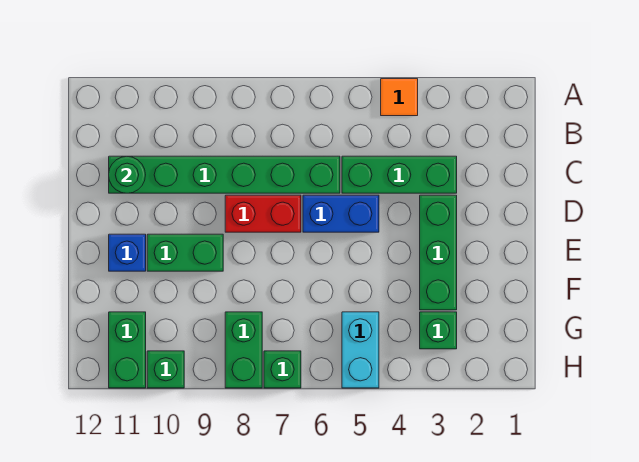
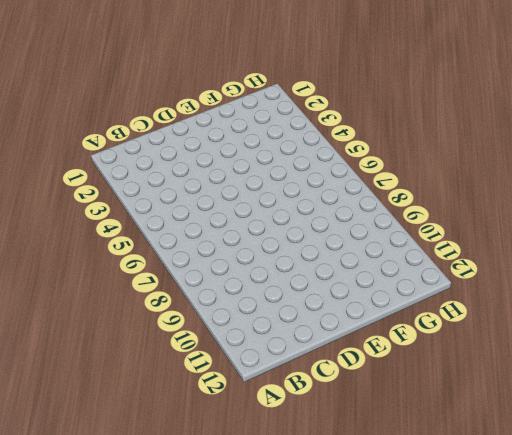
none -> orange tile A4 level 1
none -> green brick C3:C5 level 1
none -> green brick C6:C11 level 1

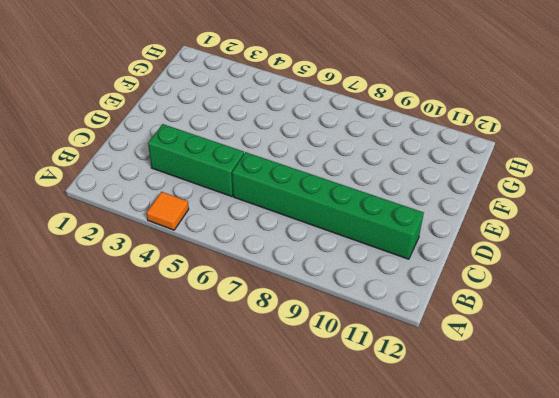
none -> green brick D3:F3 level 1
none -> blue brick D5:D6 level 1
none -> red brick D7:D8 level 1

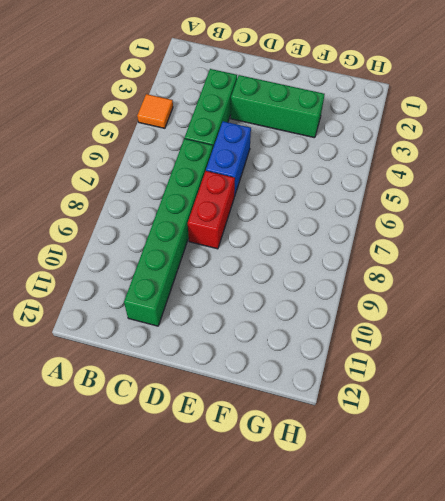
none -> green brick E9:E10 level 1
none -> blue brick E11 level 1
none -> green brick G3 level 1

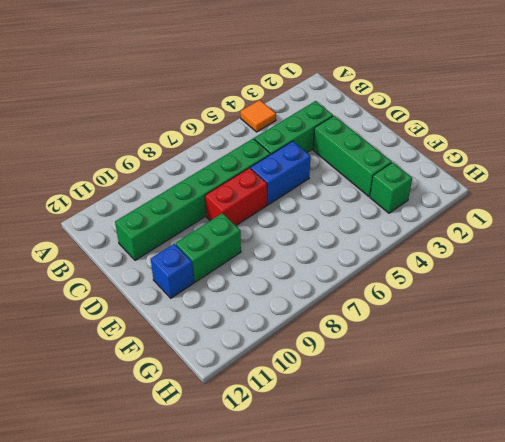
none -> cyan brick G5:H5 level 1
none -> green brick G8:H8 level 1
none -> green brick G11:H11 level 1

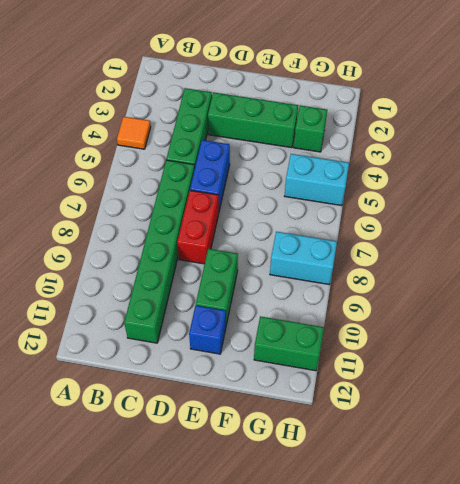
cyan brick G8:H8 level 1 -> green brick G8:H8 level 1
none -> green brick H7 level 1
none -> green brick H10 level 1
none -> green round brick C11 level 2

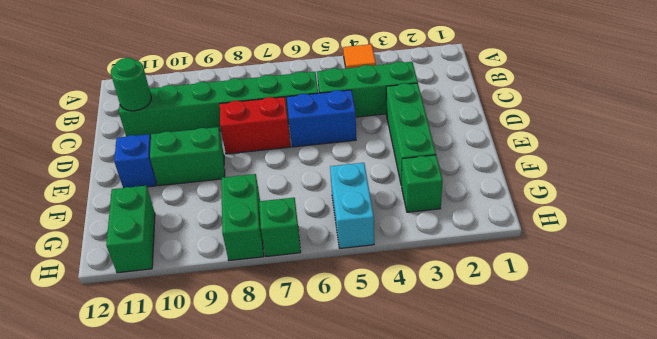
none -> green brick H10 level 1

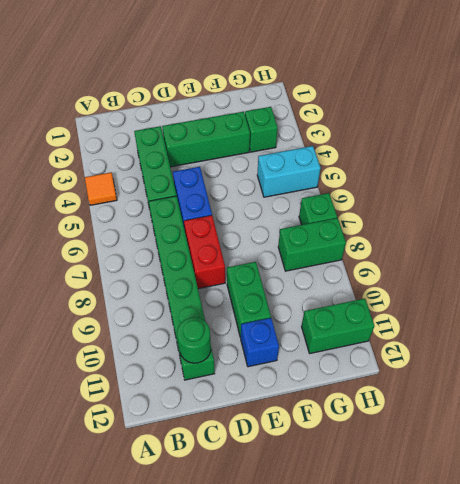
none -> green brick H10 level 1

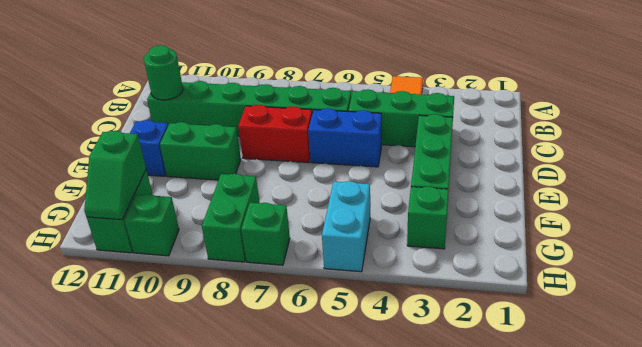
green slope G11:H11 level 2 top G -> none

